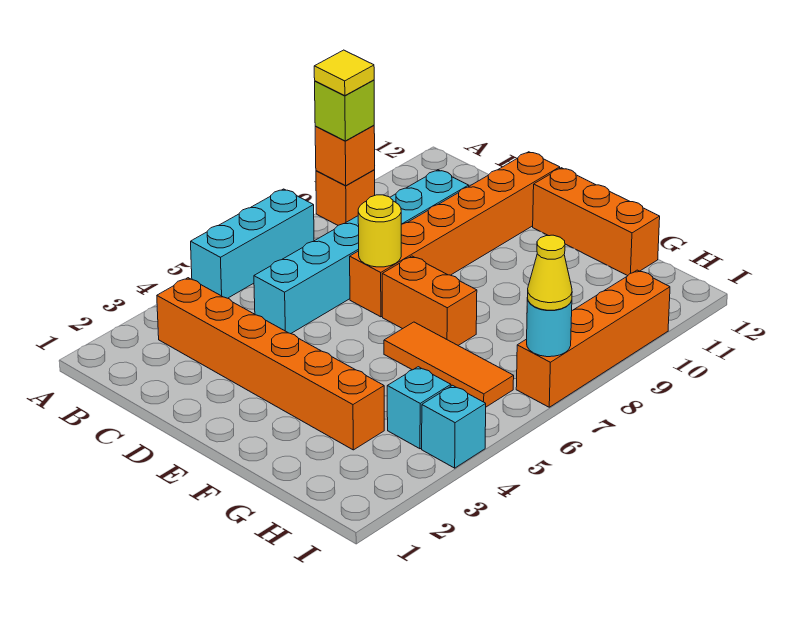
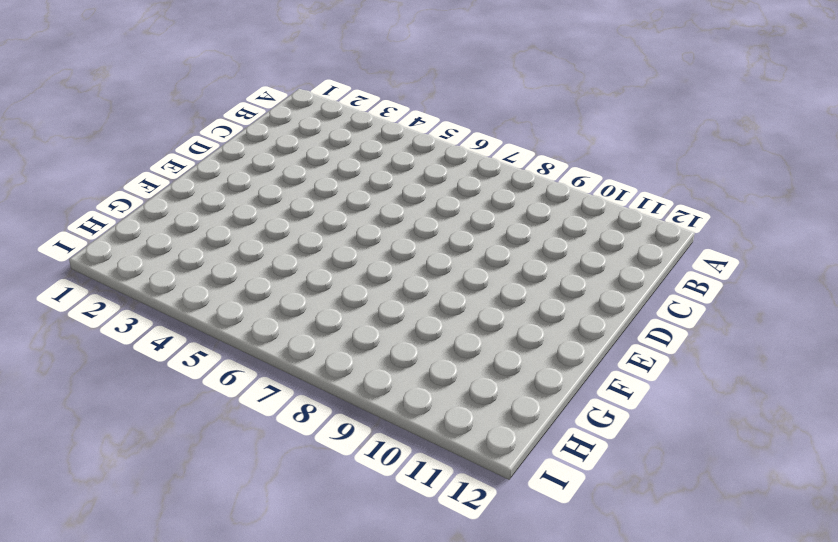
none -> cyan brick A5:A7 level 1
none -> orange brick A9 level 1
none -> orange brick B3:G3 level 1

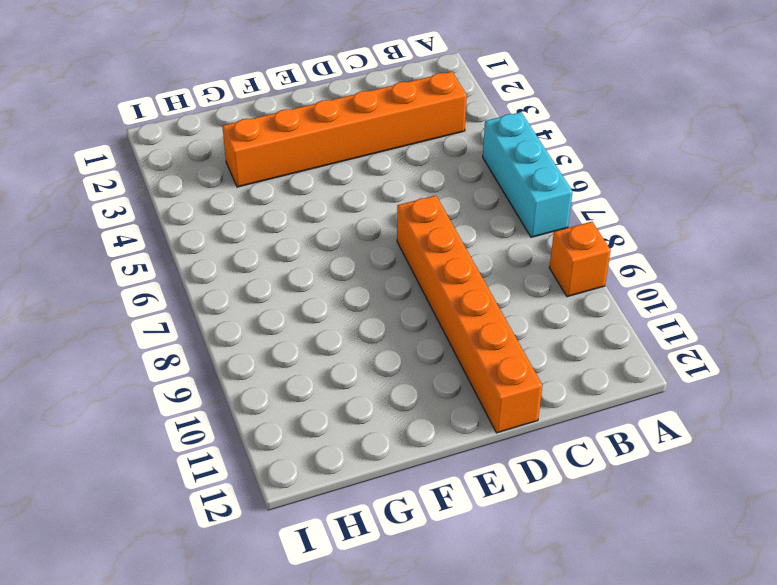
none -> cyan brick C5:C10 level 1
none -> orange brick E7:F7 level 1
none -> orange brick E12:G12 level 1

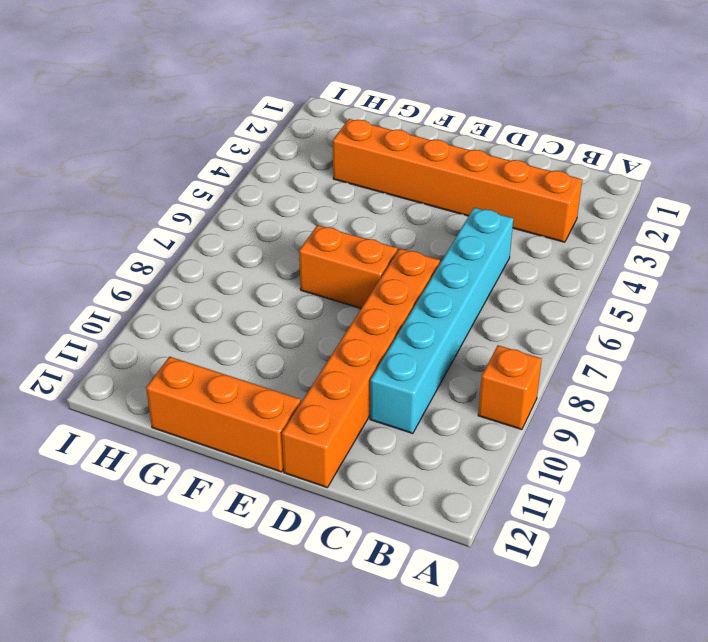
none -> cyan brick A5:A7 level 1
none -> orange tile F6:H6 level 1
none -> cyan brick H4 level 1

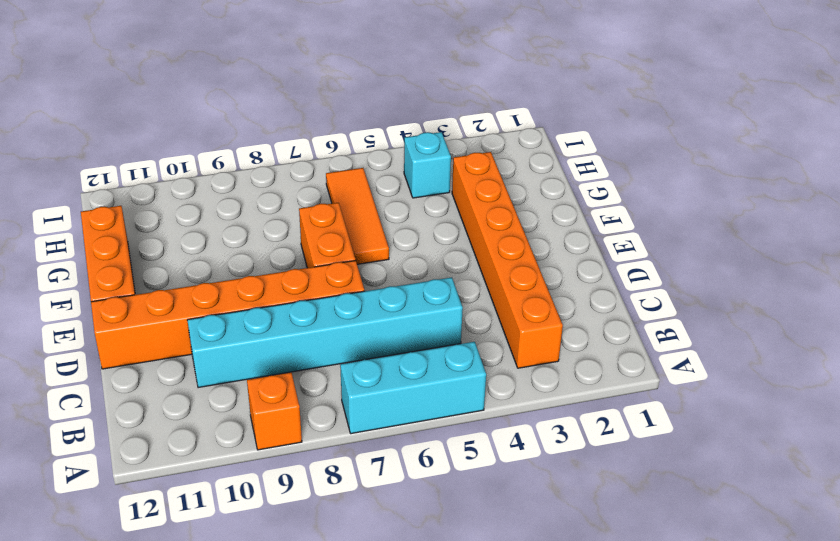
none -> cyan brick I4 level 1
none -> orange brick I7:I10 level 1
none -> orange brick A9 level 2

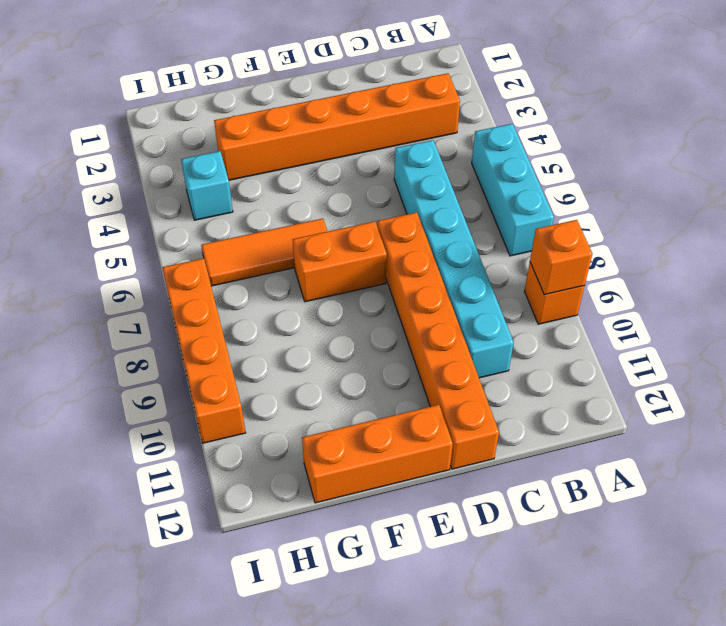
none -> cyan brick I4 level 1
none -> yellow round brick D7 level 2
none -> cyan round brick I7 level 2

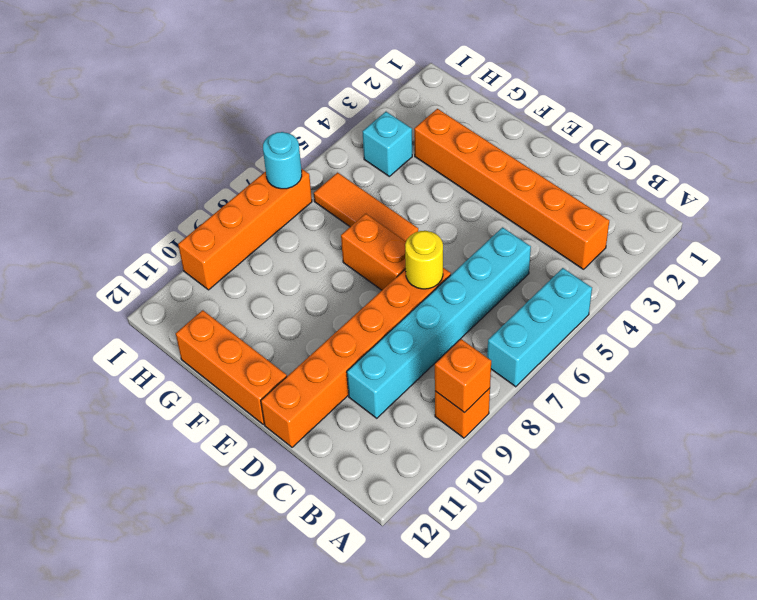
none -> cyan brick I4 level 1
none -> lime brick A9 level 3
none -> yellow cone I7 level 3

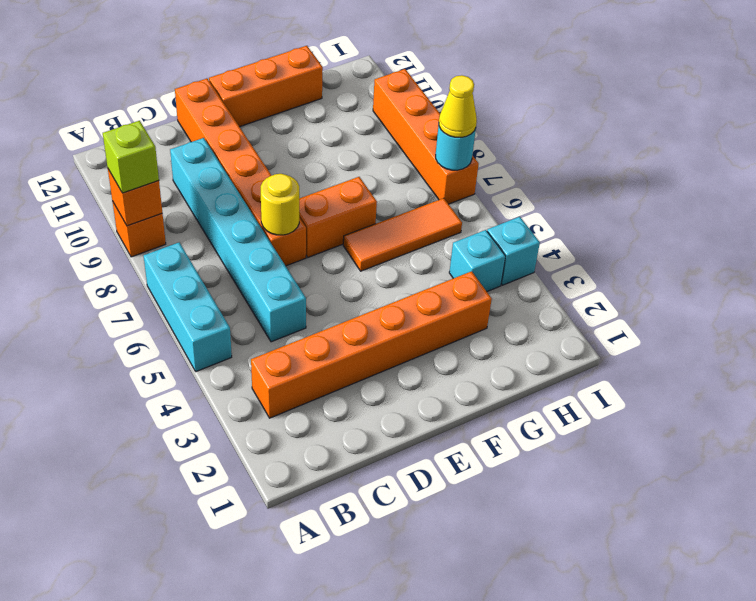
none -> yellow tile A9 level 4

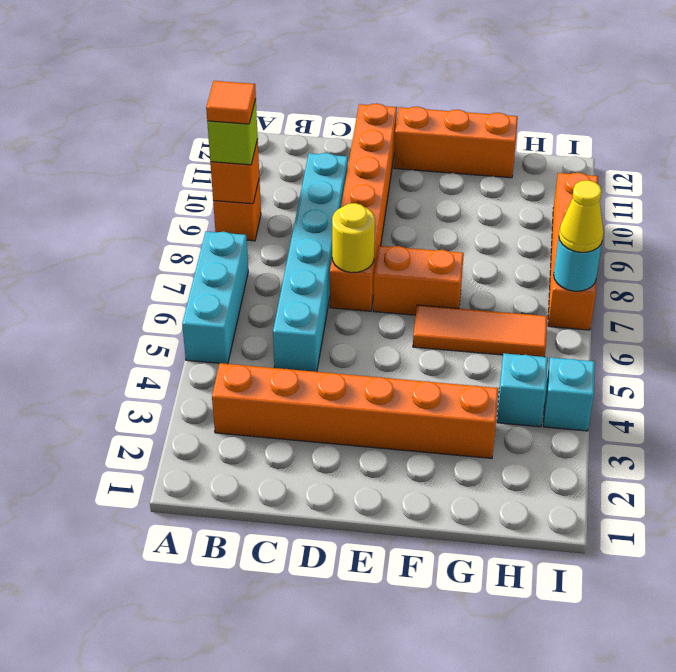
orange tile A9 level 4 -> yellow tile A9 level 4

